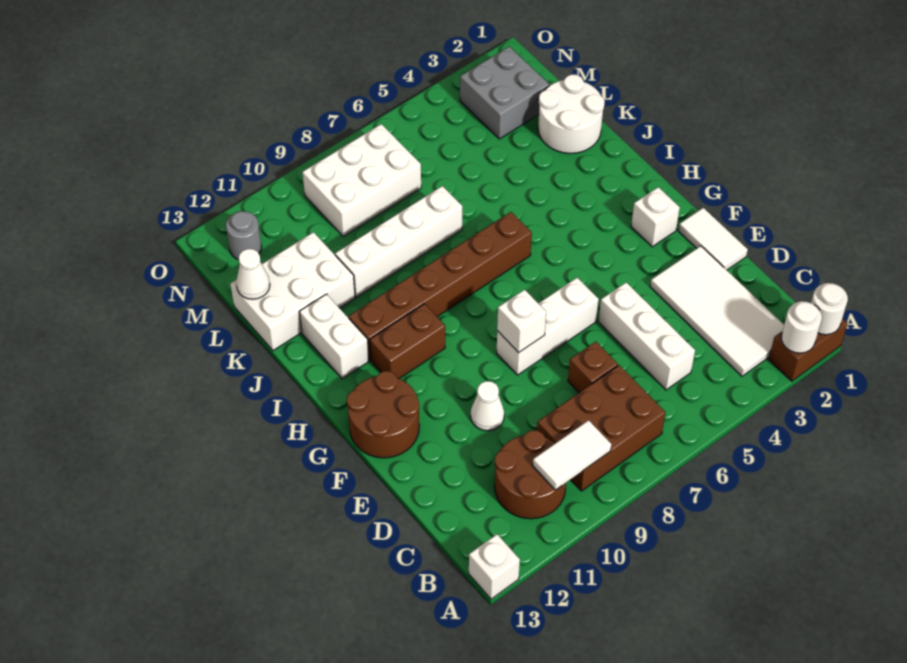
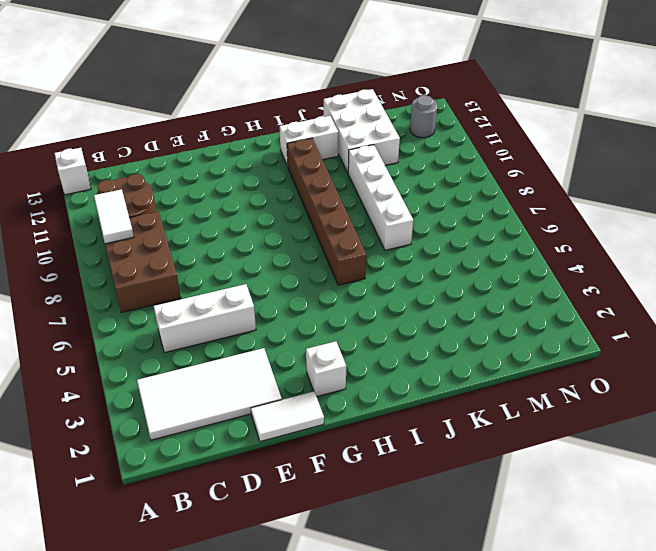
none -> brown brick A1:A2 level 1
none -> brown brick D7 level 1
none -> white cone E10 level 1

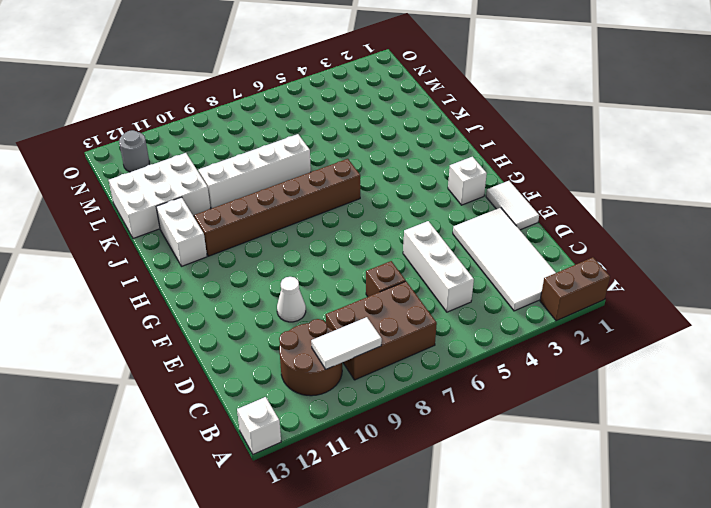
none -> white brick F6:F8 level 1
none -> brown round brick F12:G13 level 1
none -> brown brick H10:H11 level 1

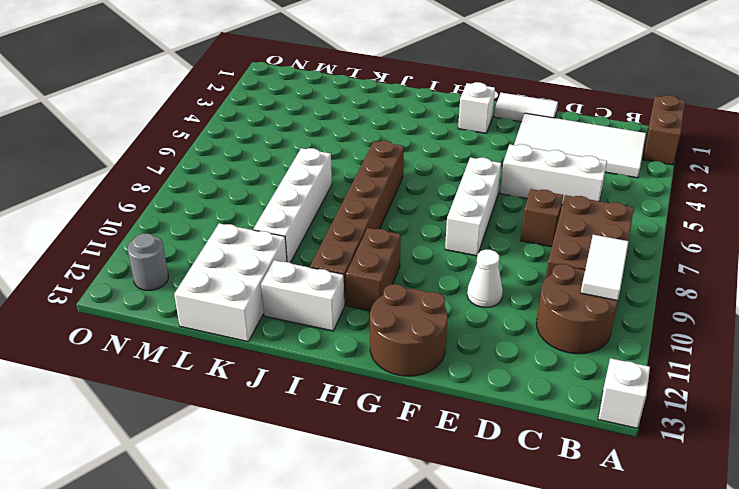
none -> white round brick K1:L2 level 1
none -> grey brick M2:N3 level 1
none -> white brick M7:N9 level 1

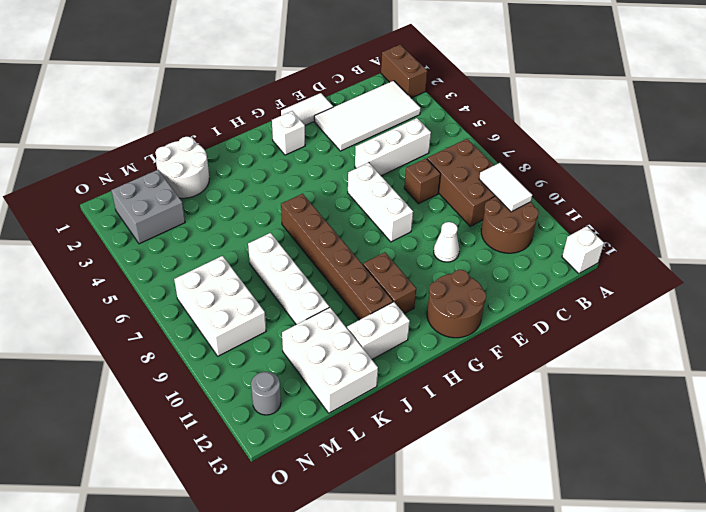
none -> white round brick A1 level 2
none -> white round brick A2 level 2
none -> white brick F8 level 2

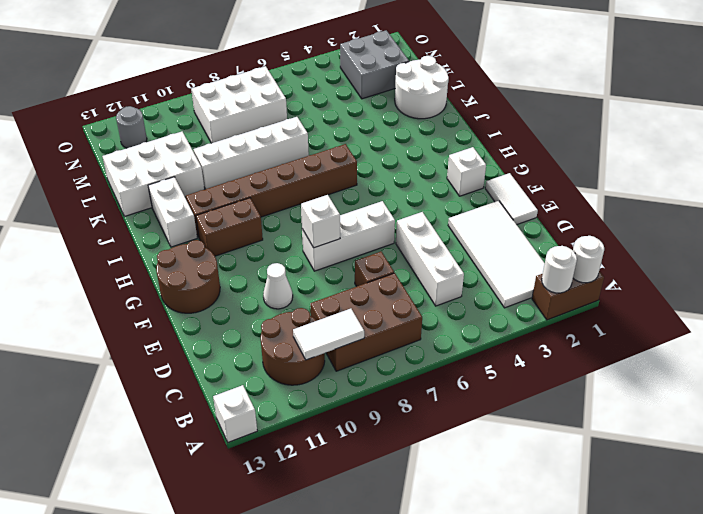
none -> white cone L13 level 2

